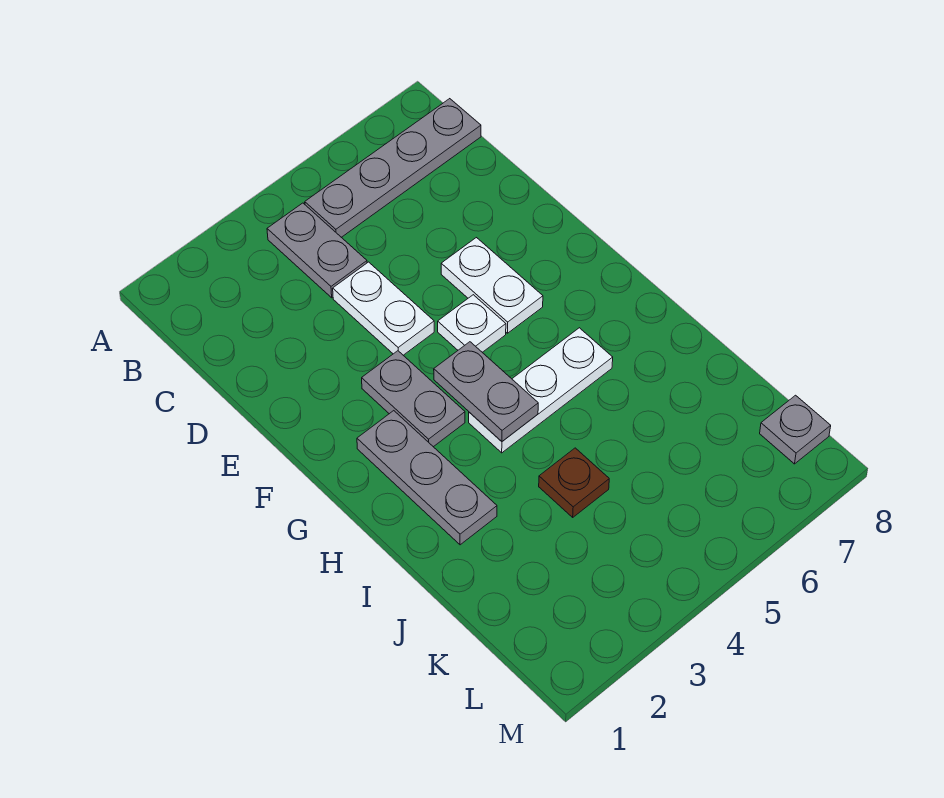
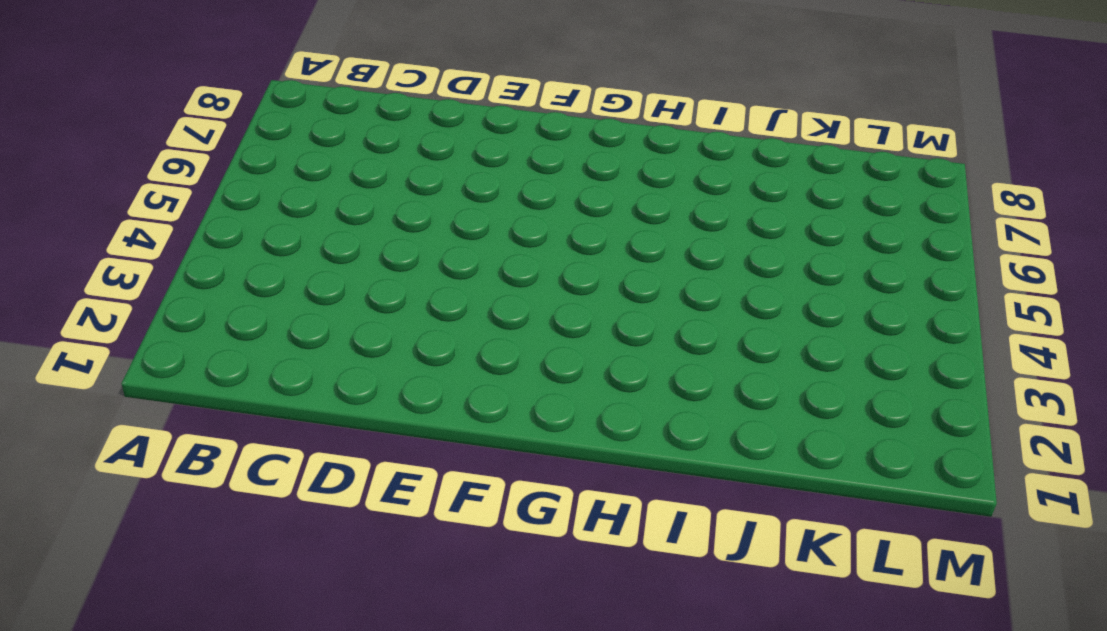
none -> grey plate B4:C4 level 1
none -> grey plate B5:B8 level 1

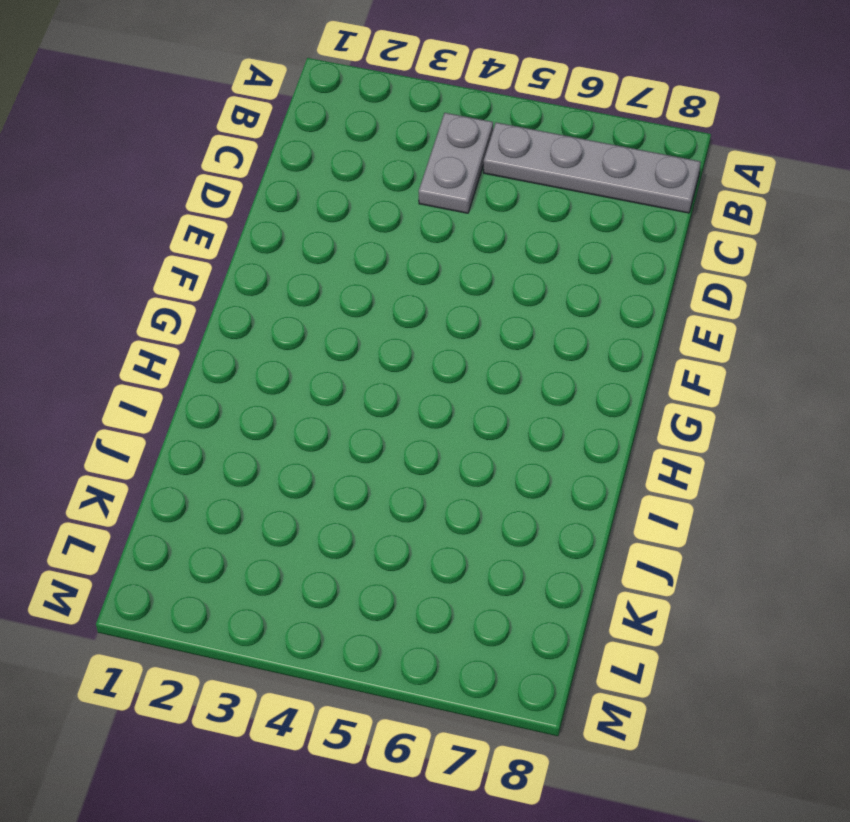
none -> white plate D4:E4 level 1
none -> white plate E6:F6 level 1

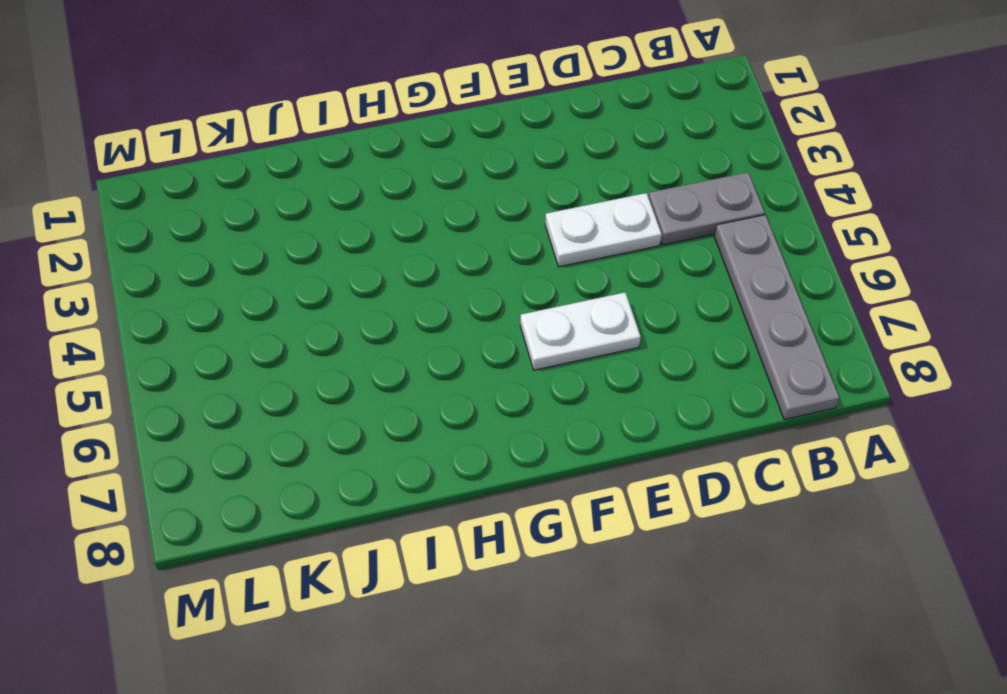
none -> grey plate F3:G3 level 1
none -> white plate F5 level 1

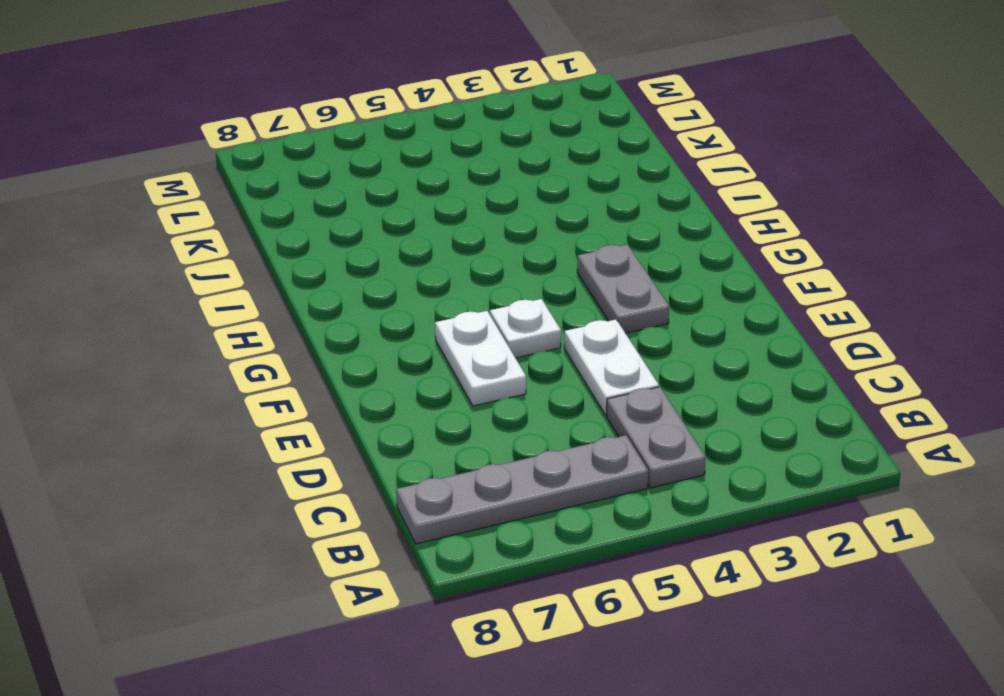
none -> grey plate G2:I2 level 1
none -> white plate H4:H6 level 1

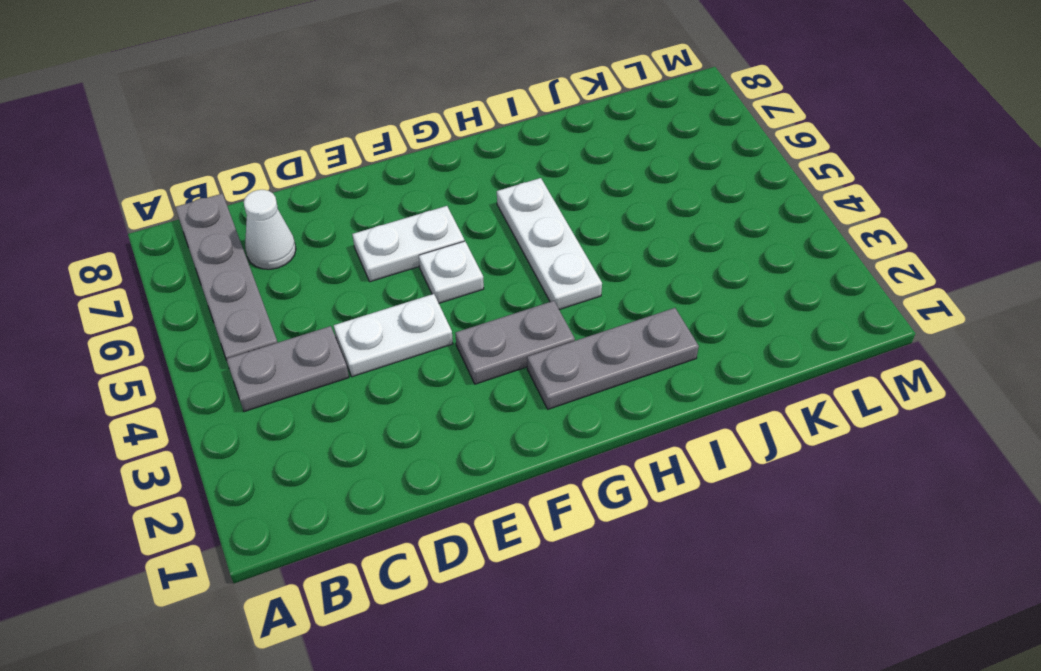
white cone C7 level 1 -> none
none -> brown plate J4 level 1
none -> grey plate L8 level 1

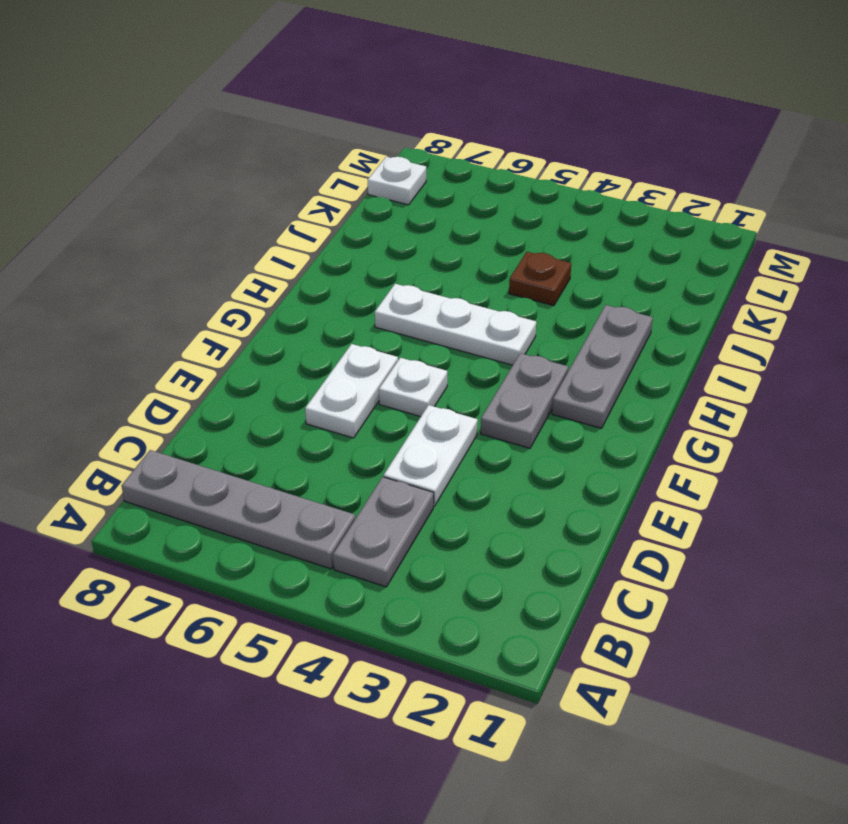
white plate L8 level 1 -> grey plate L8 level 1
none -> grey plate G4:H4 level 2

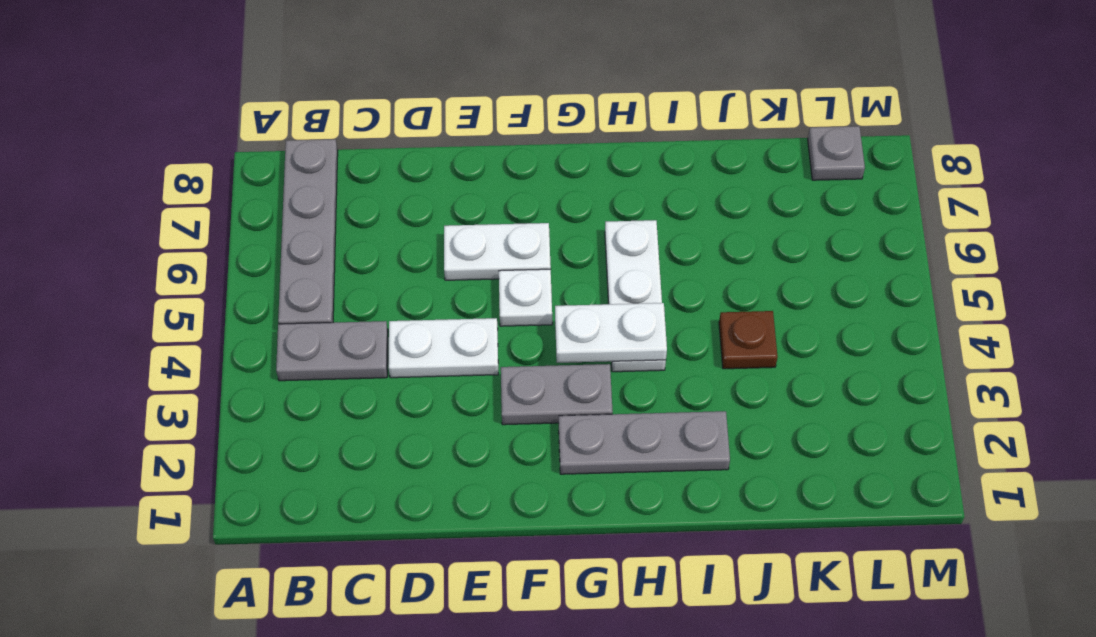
white plate G4:H4 level 2 -> grey plate G4:H4 level 2

